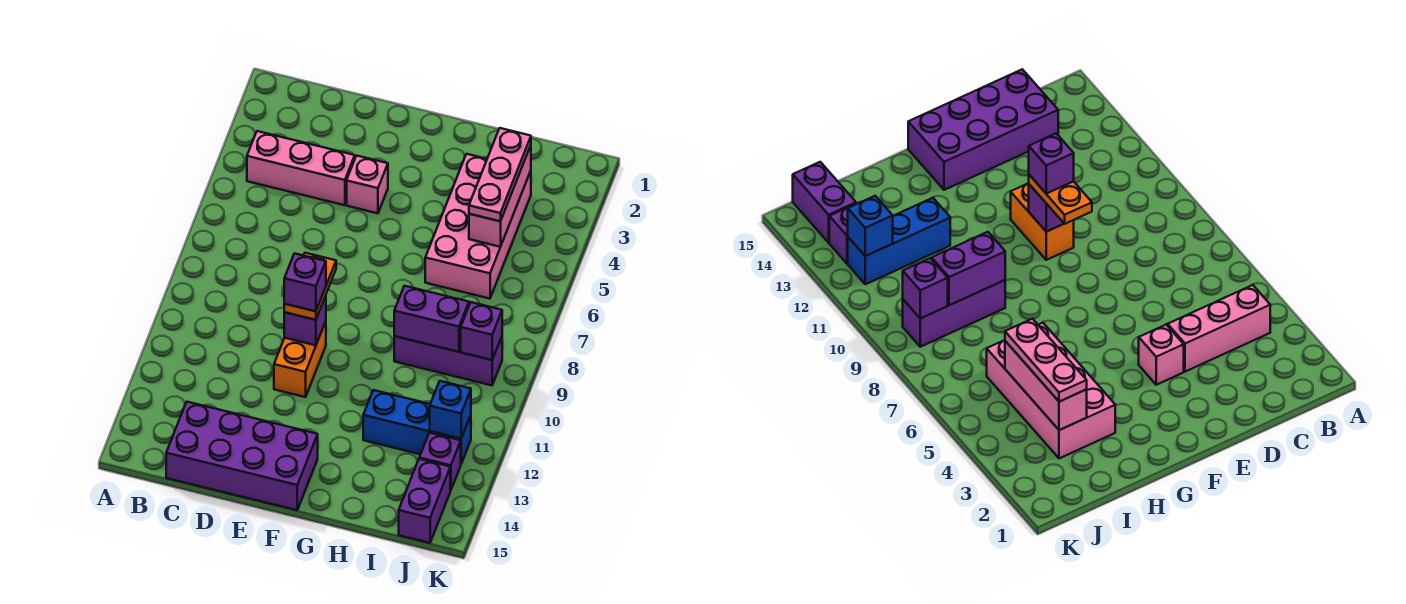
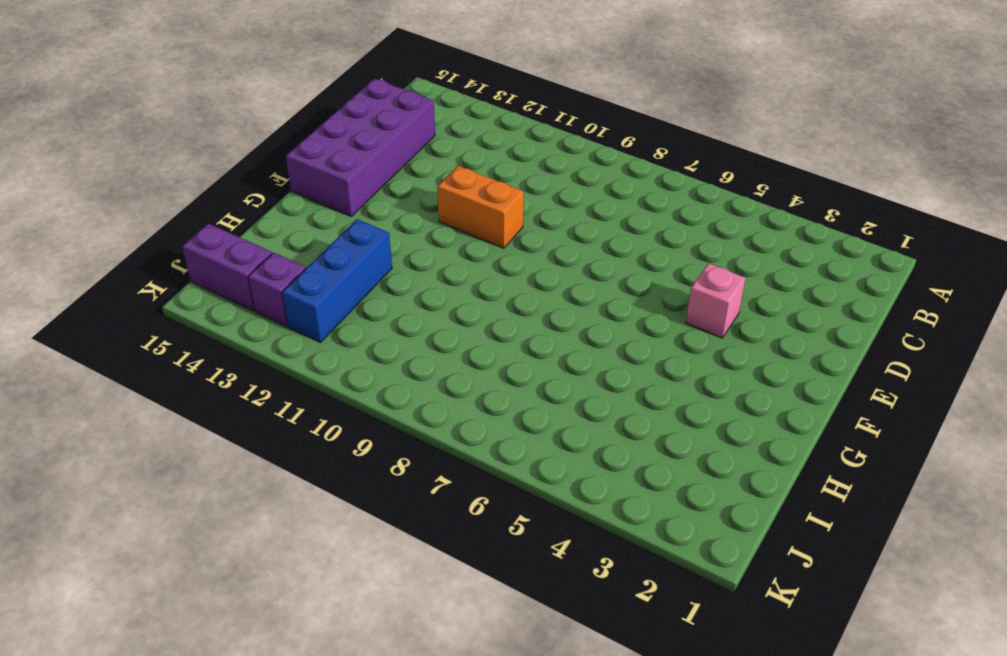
none -> pink brick B4:D4 level 1
none -> pink brick H3:I6 level 1
none -> purple brick H9:J9 level 1

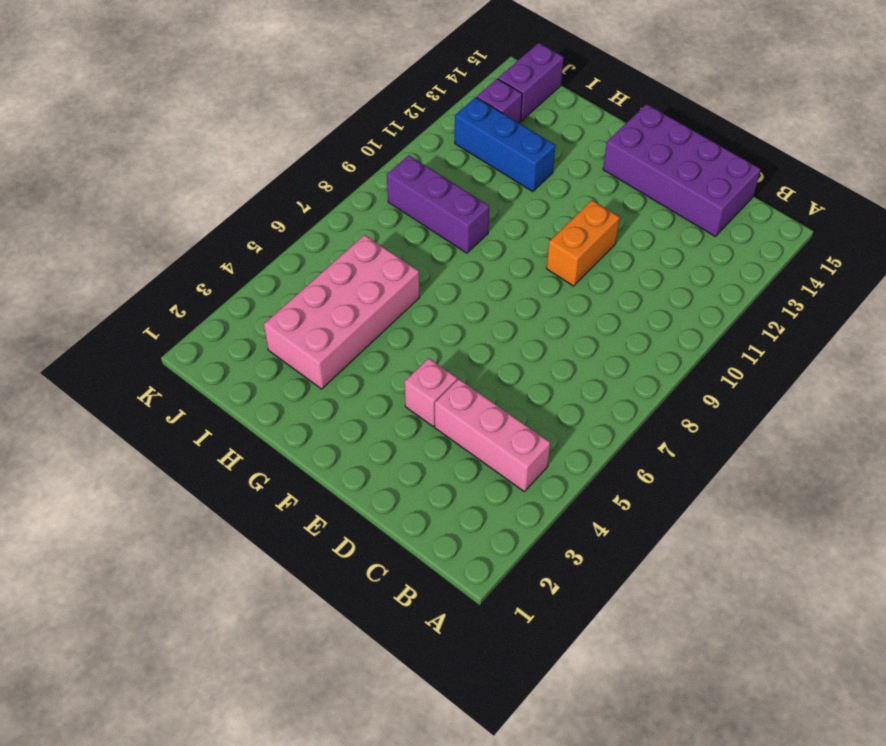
none -> purple brick E10 level 2
none -> purple brick H9:I9 level 2
none -> pink brick I3:I5 level 2

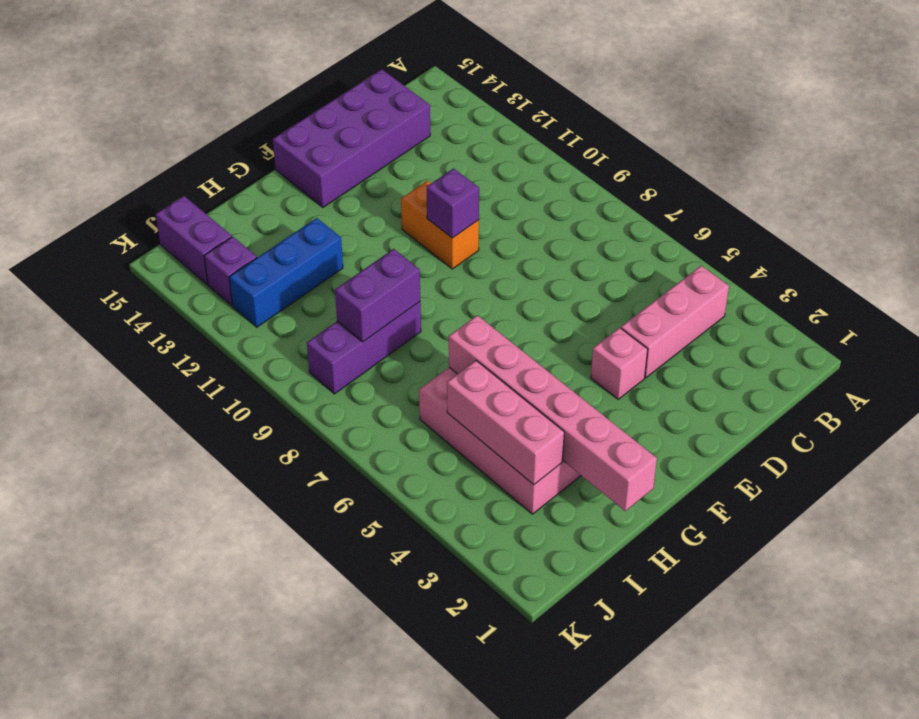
pink brick H1:H6 level 2 -> none
none -> purple brick J9 level 2
none -> blue brick J12 level 2
none -> orange plate E9:E10 level 3

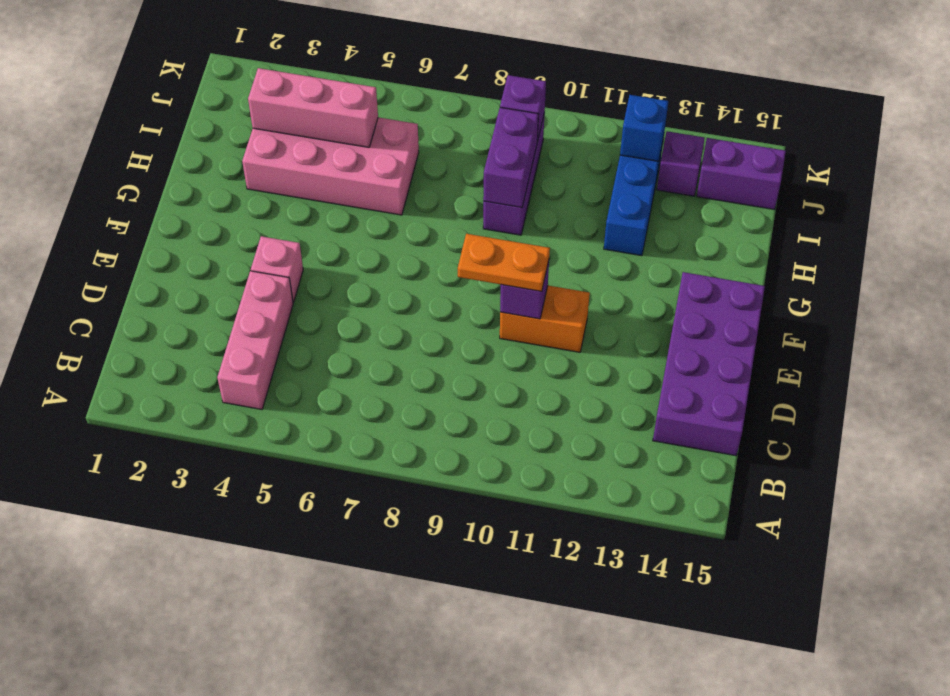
none -> pink plate I3:I5 level 3
none -> purple brick E10 level 4

